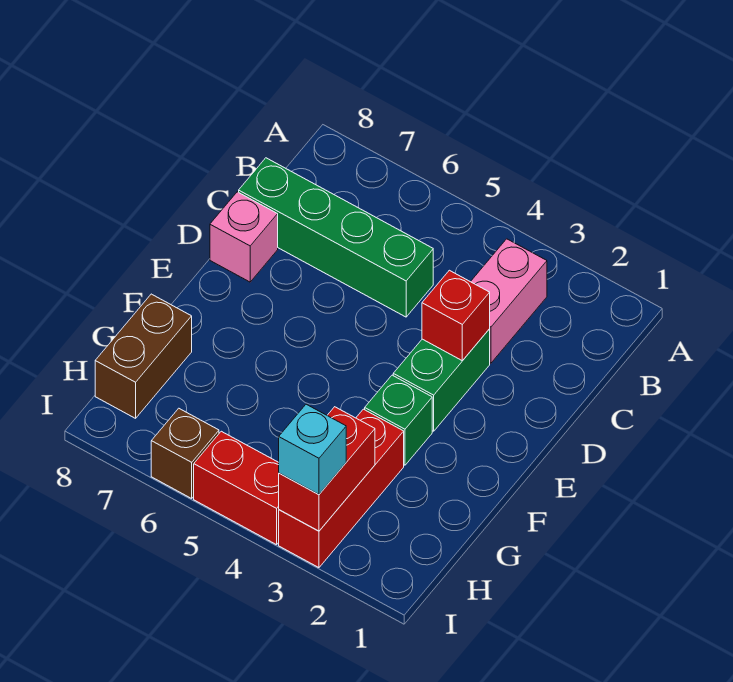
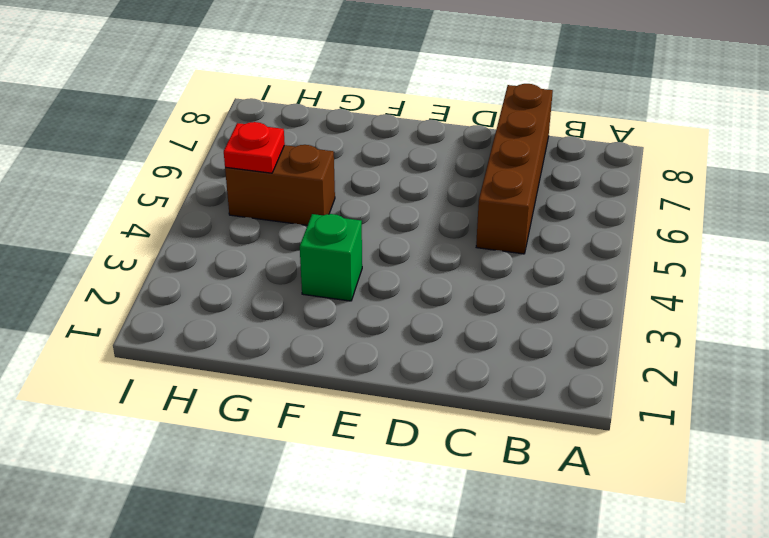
brown brick C5:C8 level 1 -> green brick C5:C8 level 1
brown brick G5:H5 level 1 -> brown brick G8:H8 level 1
red plate H5 level 2 -> none
none -> pink brick B3:C3 level 1
none -> green brick D3:E3 level 1
none -> pink brick D8 level 1

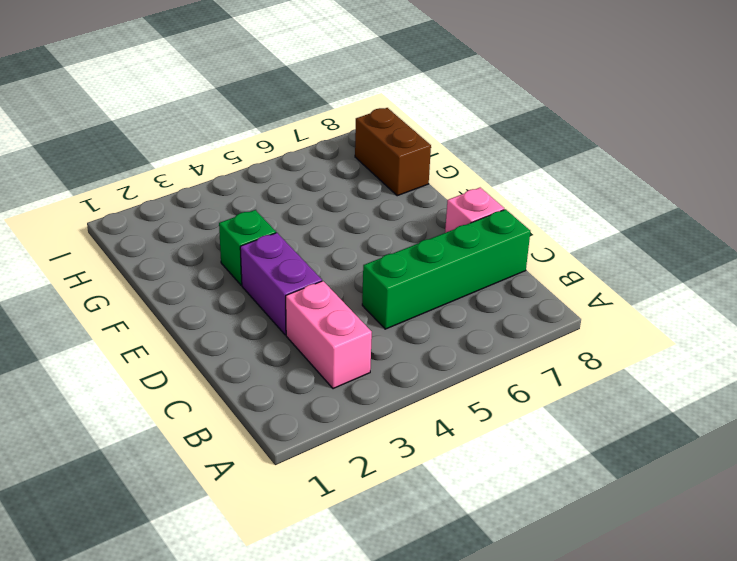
purple brick D3:E3 level 1 -> green brick D3:E3 level 1
none -> red brick G3:I3 level 1
none -> red brick I4:I5 level 1
none -> brown brick I6 level 1

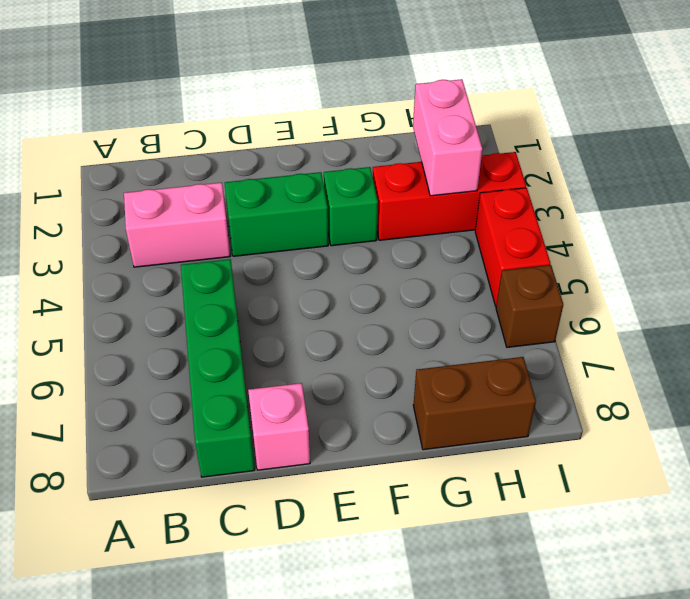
pink brick H2:H3 level 2 -> red brick H3:I3 level 2
none -> red brick D3 level 2
none -> cyan brick I3 level 3

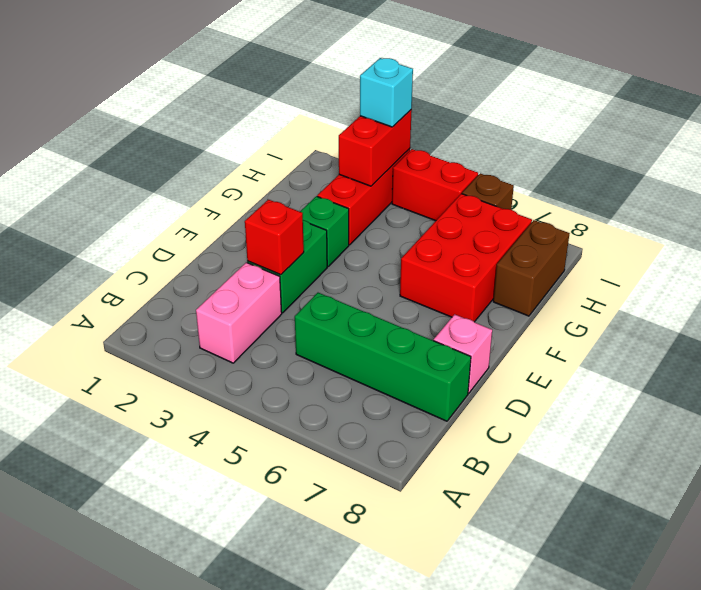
red brick F6:H7 level 1 -> none

